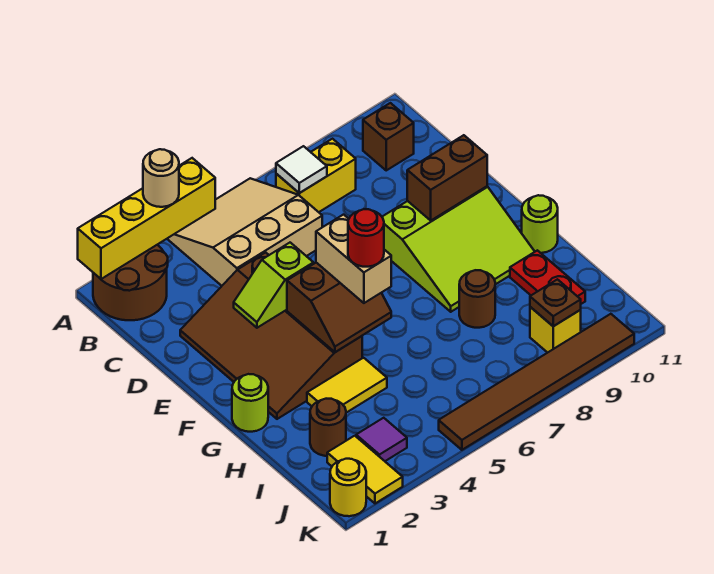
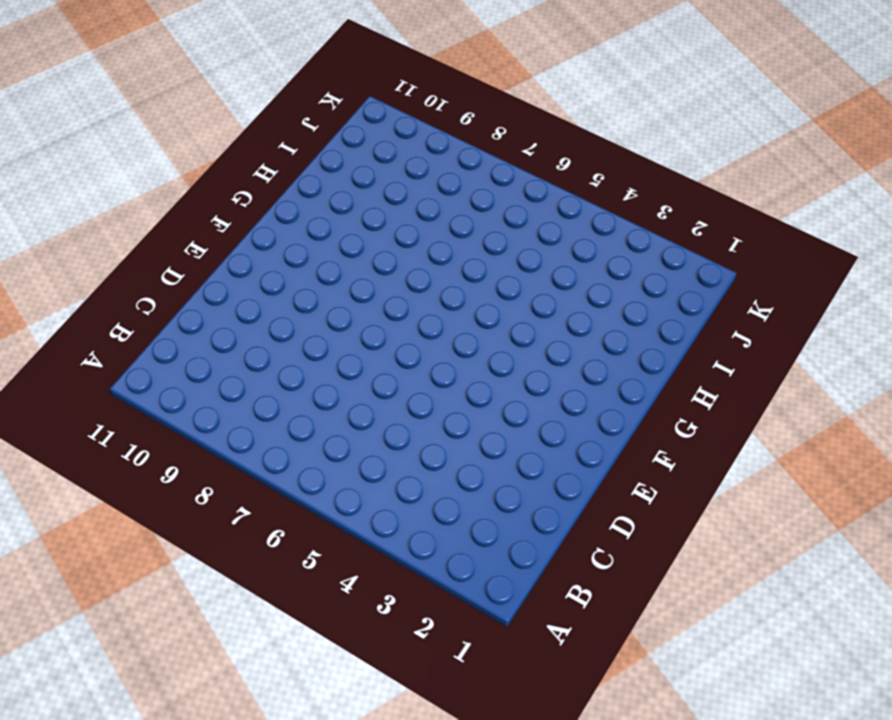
none -> brown round brick A1:B2 level 1
none -> tan slope A4:C6 level 1 top C
none -> yellow brick B7:B8 level 1

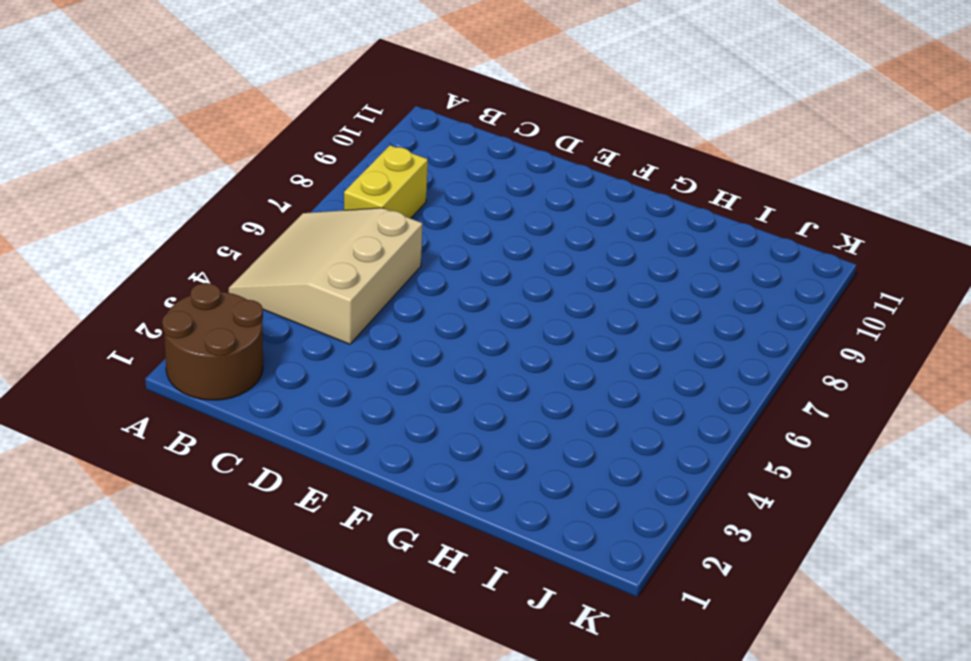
none -> brown brick B10 level 1
none -> brown slope D2:G4 level 1 top 4
none -> lime slope E8:G10 level 1 top E

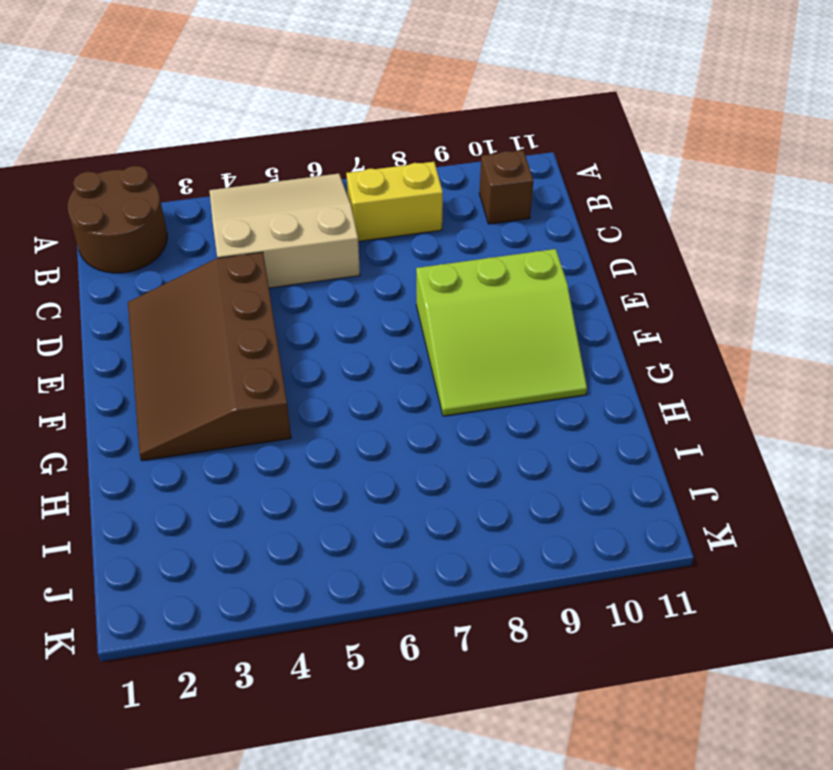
none -> lime round brick G1 level 1
none -> lime round brick G11 level 1
none -> yellow tile H3:H4 level 1

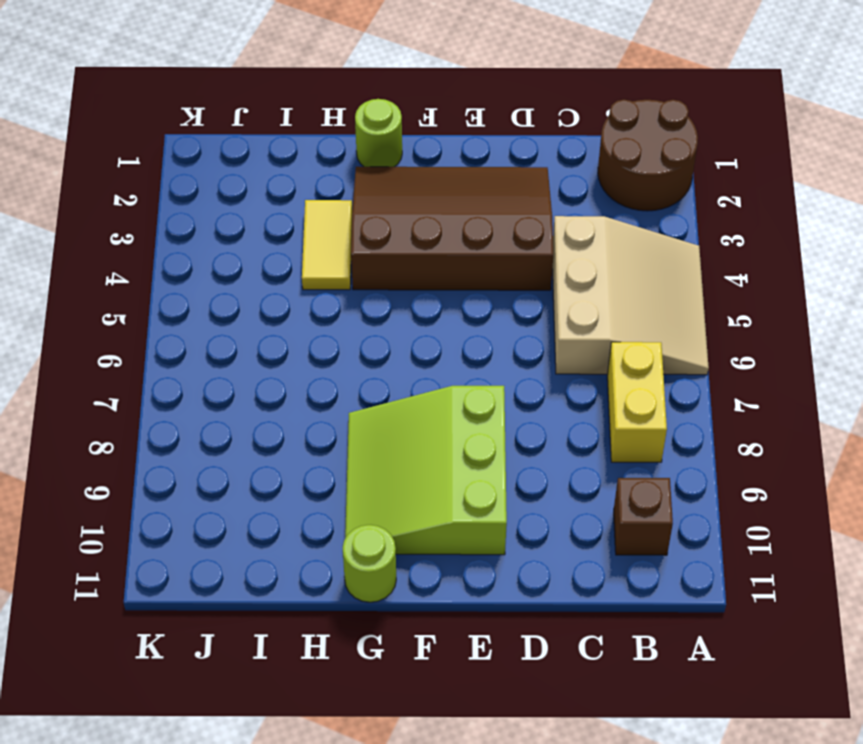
none -> brown round brick H8 level 1
none -> red plate H10:I10 level 1
none -> brown round brick I2 level 1

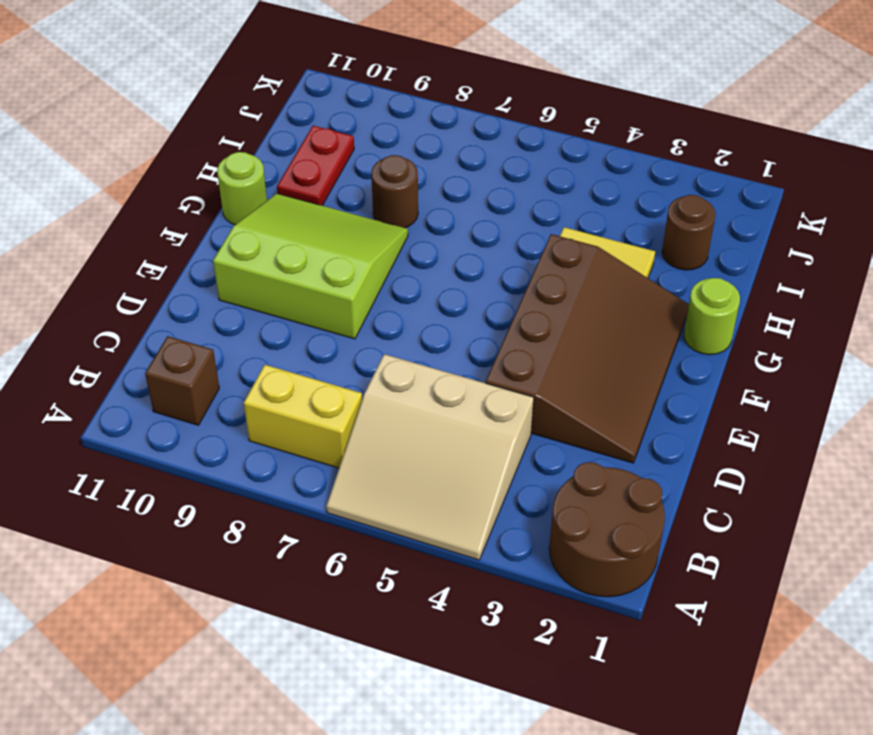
none -> yellow tile J2:K2 level 1
none -> purple tile J3 level 1
none -> yellow brick J9 level 1

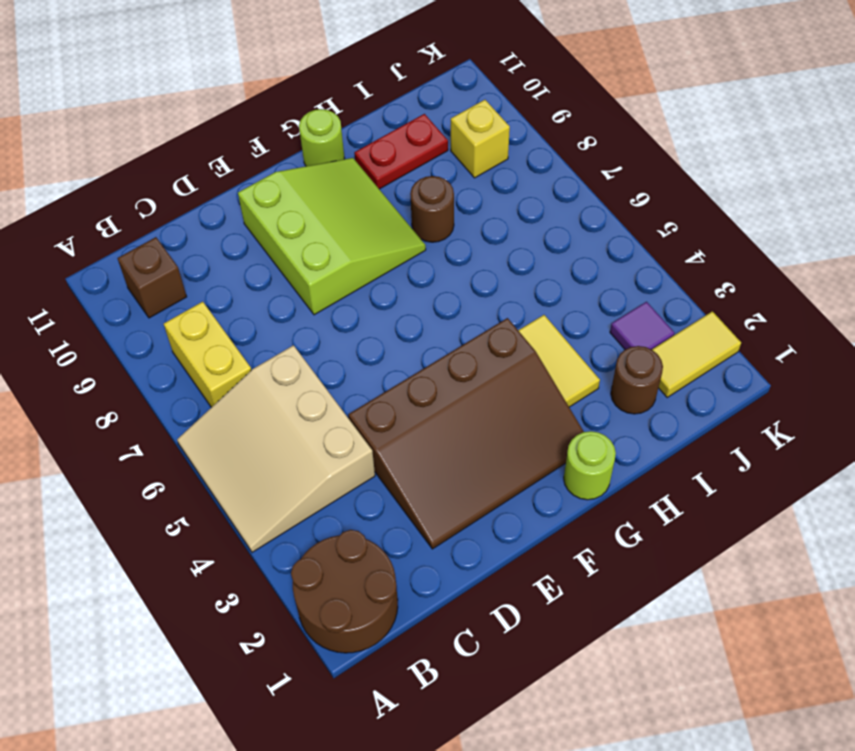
none -> yellow round brick K1 level 1
none -> brown tile K5:K10 level 1
none -> yellow brick A1:A4 level 2

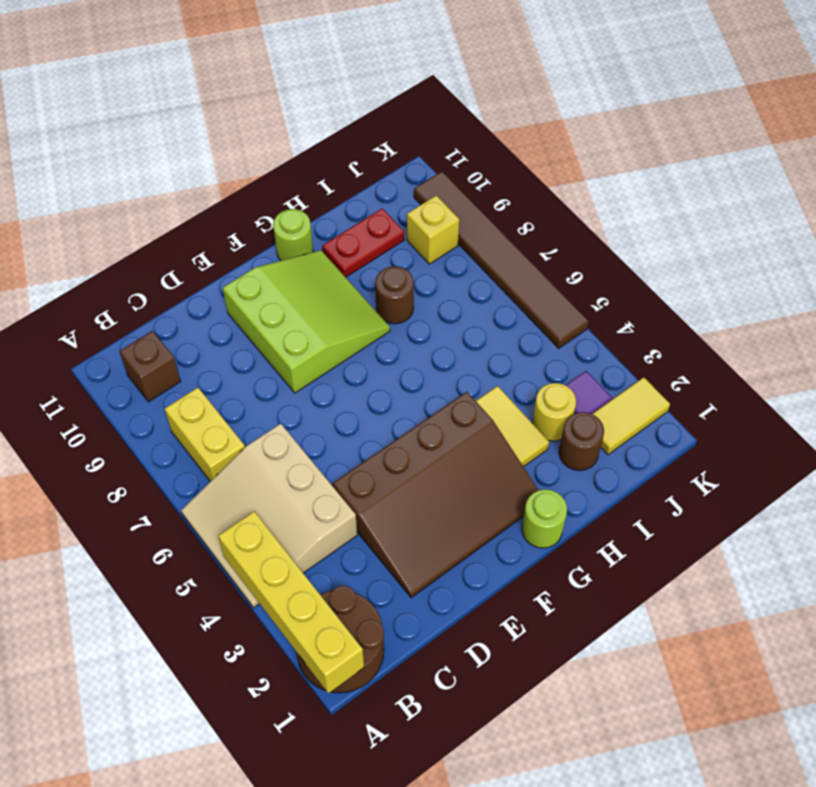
yellow round brick I3 level 1 -> yellow round brick K1 level 1
none -> white tile B7 level 2
none -> lime slope E3:E4 level 2 top 4
none -> brown brick E9:E10 level 2

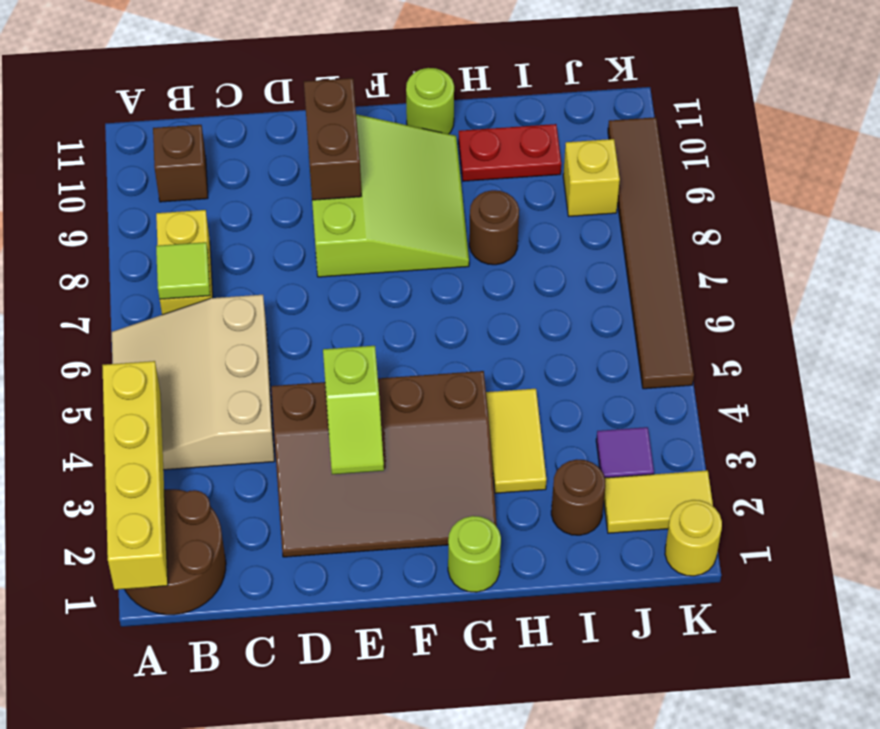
lime tile B7 level 2 -> white tile B7 level 2
none -> brown slope F4:G5 level 2 top F
none -> brown plate J9 level 2
none -> tan round brick A3 level 3

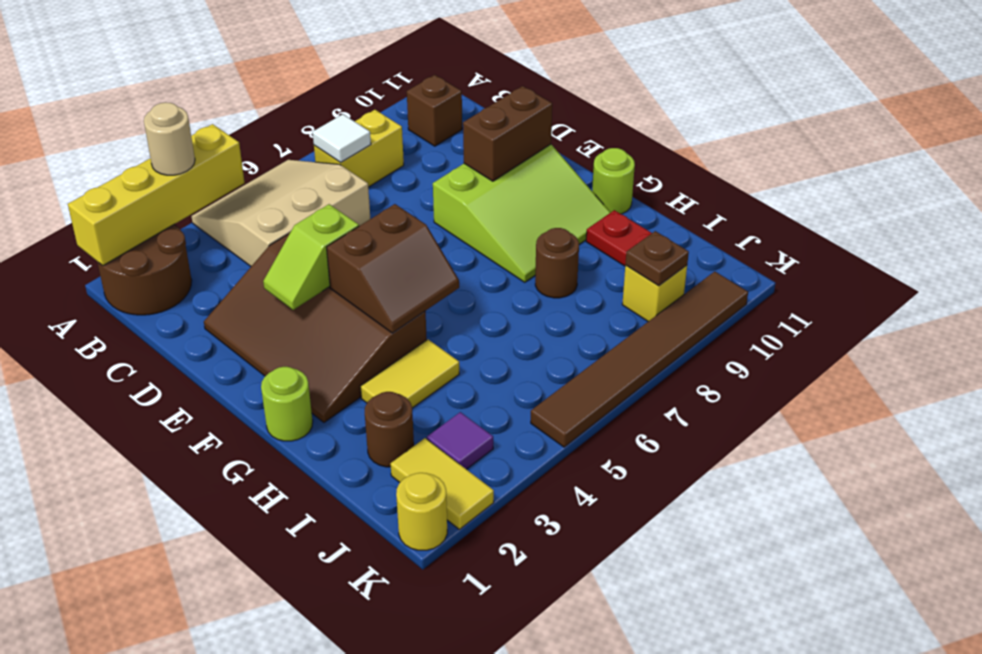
none -> tan brick F5:G5 level 3
none -> red round brick G5 level 4

